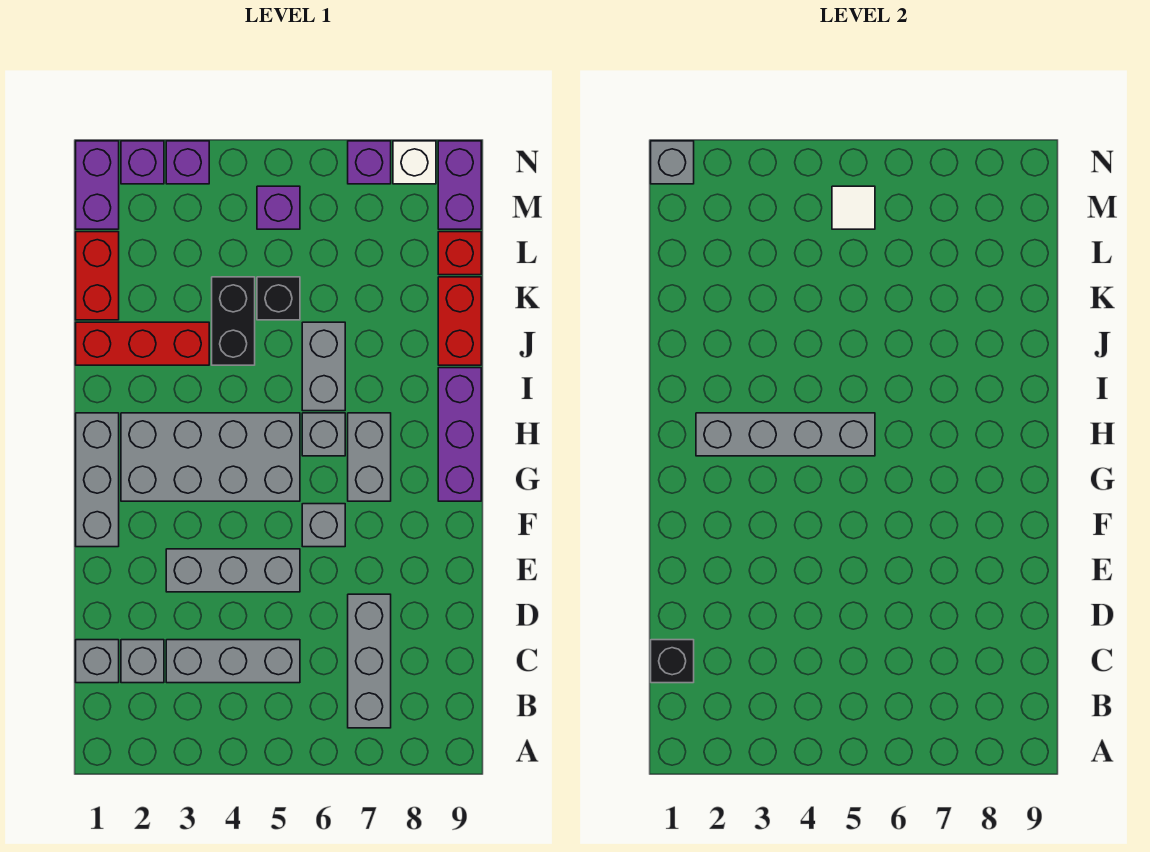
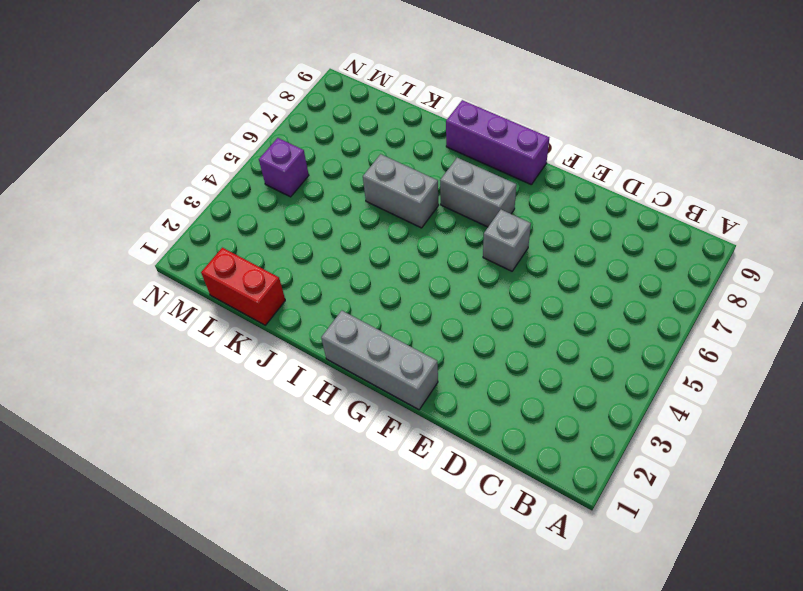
none -> grey brick B7:D7 level 1
none -> grey brick C1 level 1
none -> grey brick C2 level 1

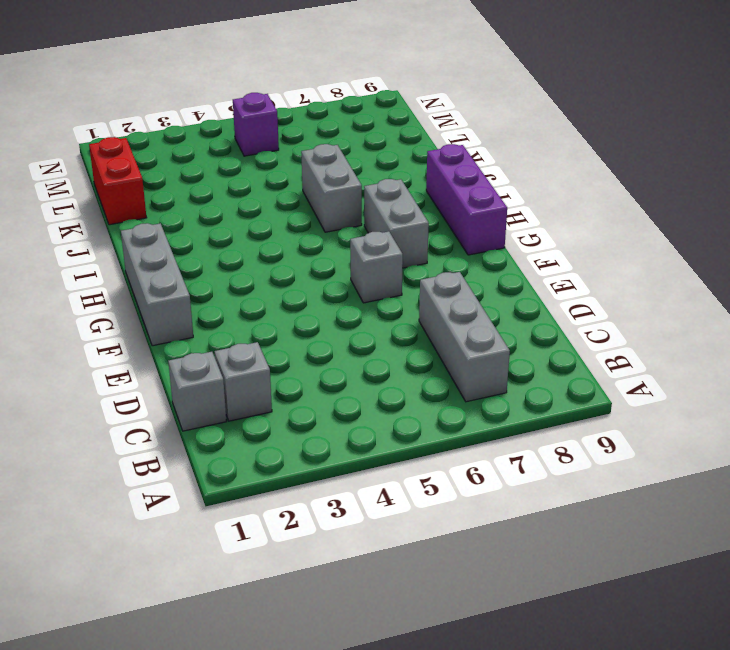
none -> grey brick C3:C5 level 1
none -> grey brick E3:E5 level 1
none -> grey brick G2:H5 level 1

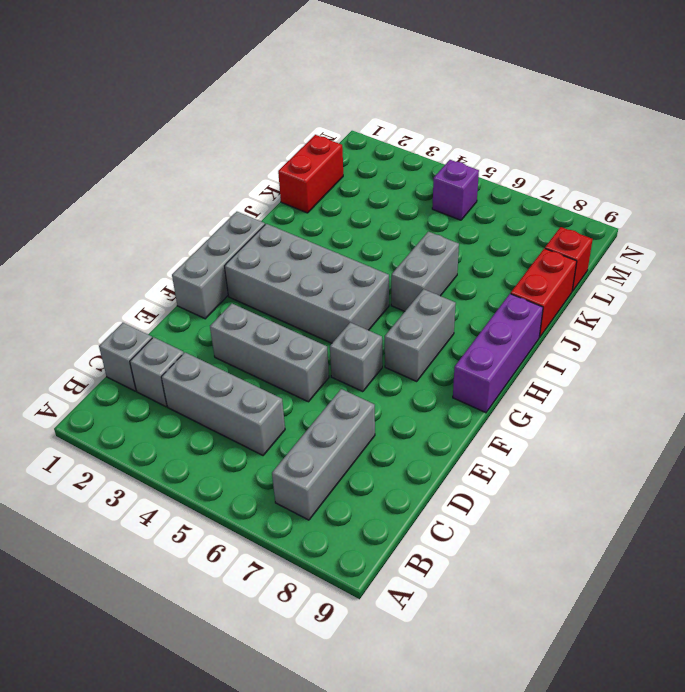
none -> grey brick H6 level 1
none -> red brick J1:J3 level 1
none -> black brick J4:K4 level 1

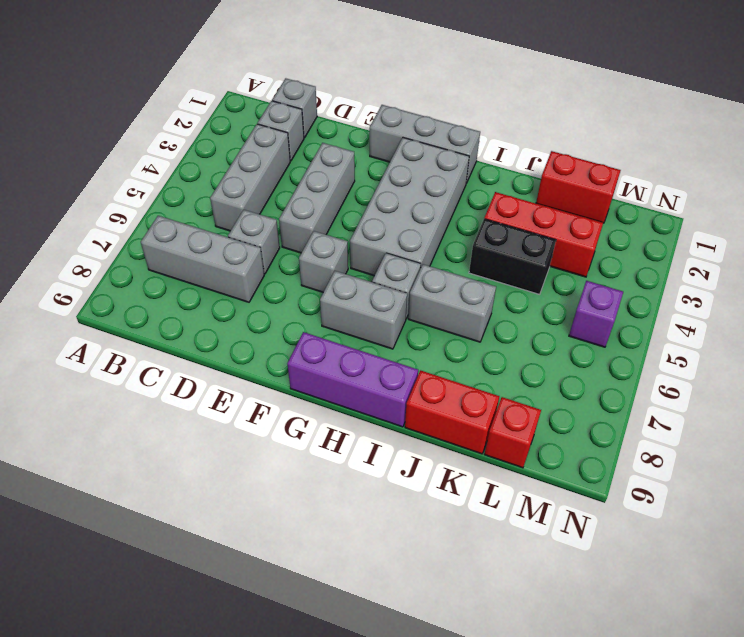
grey brick D6 level 1 -> grey brick N1 level 2
red brick J3:L3 level 1 -> red brick J1:J3 level 1
none -> black brick K5 level 1
none -> purple brick M1:N1 level 1
none -> purple brick M9:N9 level 1

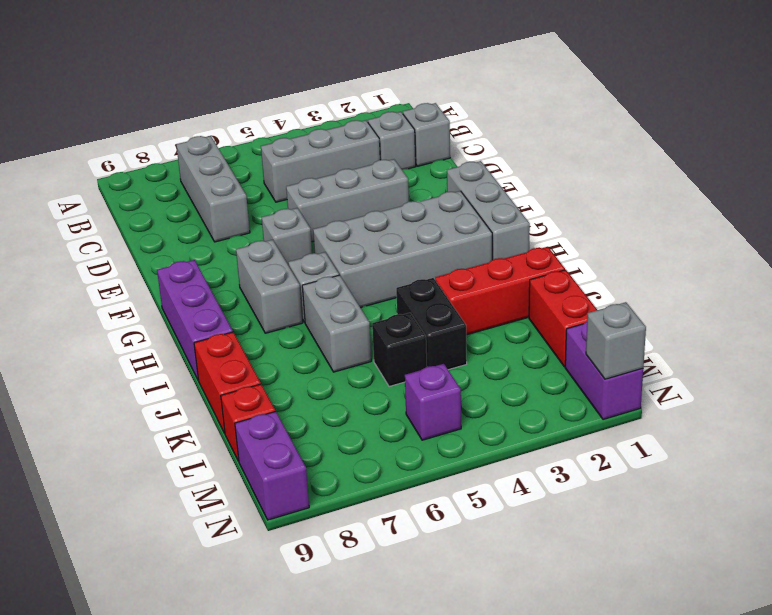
none -> purple brick N2 level 1
none -> purple brick N3 level 1
none -> purple brick N7 level 1

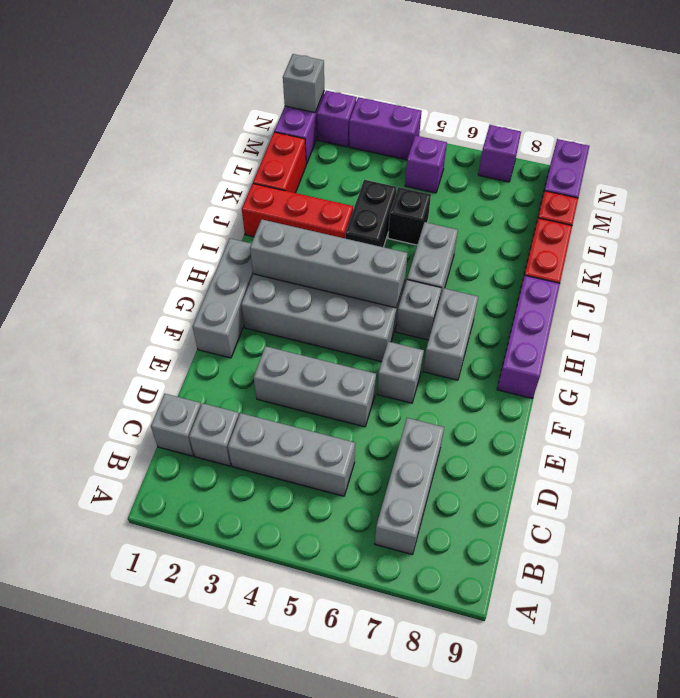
purple brick N3:N4 level 1 -> purple brick N3 level 1
none -> white brick N8 level 1
none -> black brick C1 level 2
none -> white tile M5 level 2

